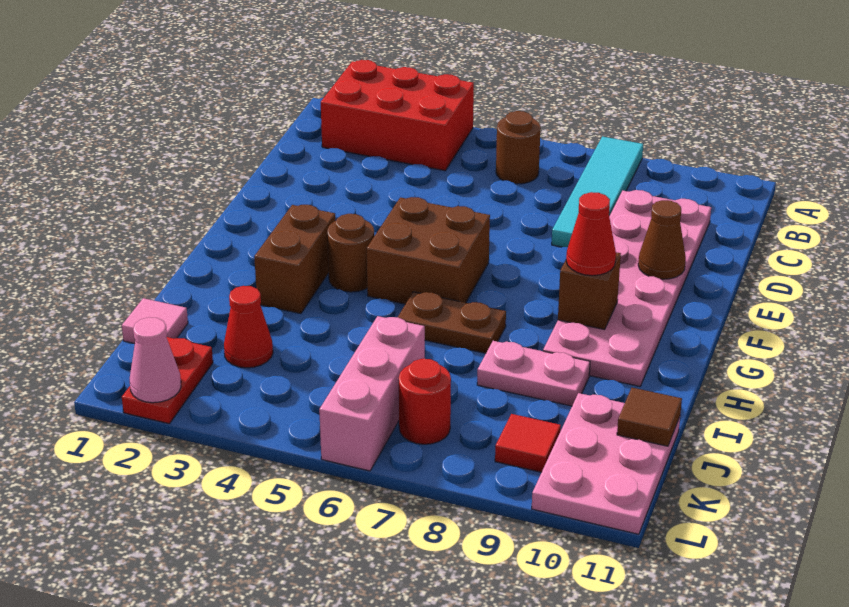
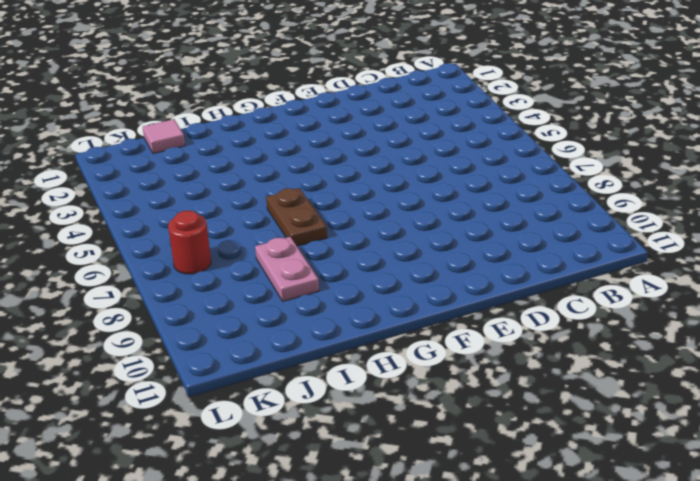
none -> red brick A2:B4 level 1
none -> cyan tile A8:D8 level 1
none -> brown round brick B6 level 1

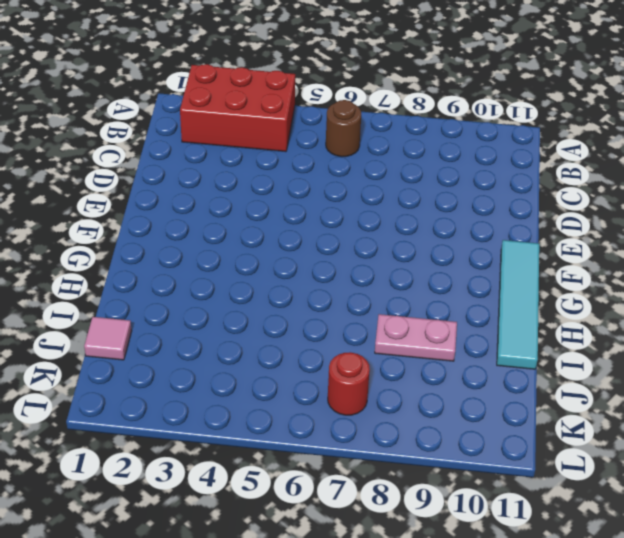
cyan tile F11:I11 level 1 -> cyan tile A8:D8 level 1
none -> pink plate C9:H10 level 1
none -> brown brick F5:G6 level 1
none -> brown brick G3:H3 level 1

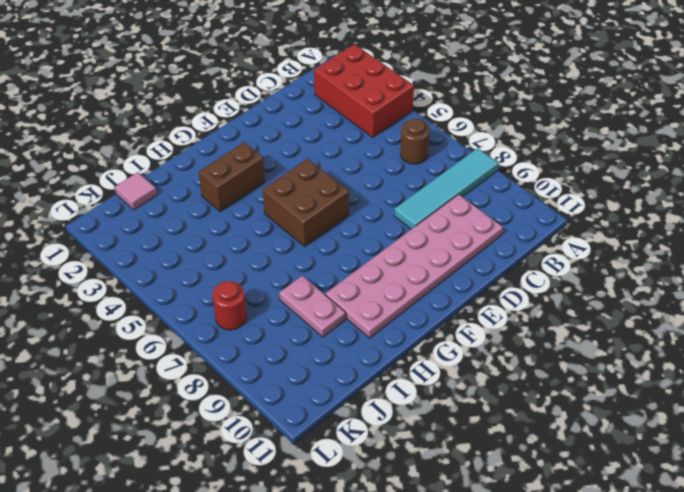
none -> brown round brick G4 level 1
none -> brown plate H6:H7 level 1
none -> red cone J3 level 1

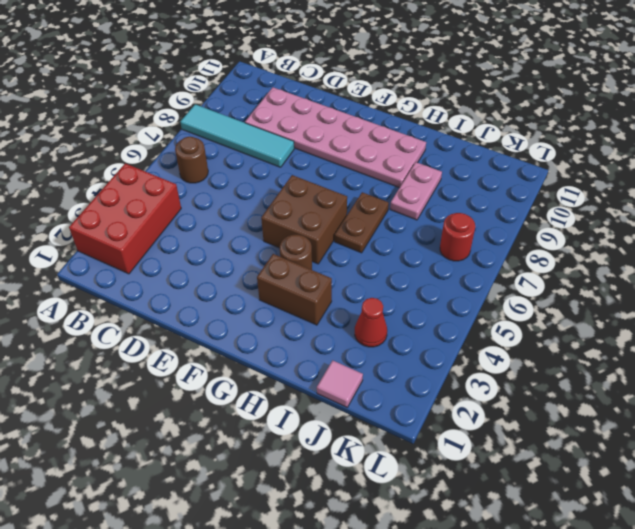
none -> pink brick J6:L6 level 1
none -> pink plate J10:L11 level 1
none -> red plate K2:L2 level 1

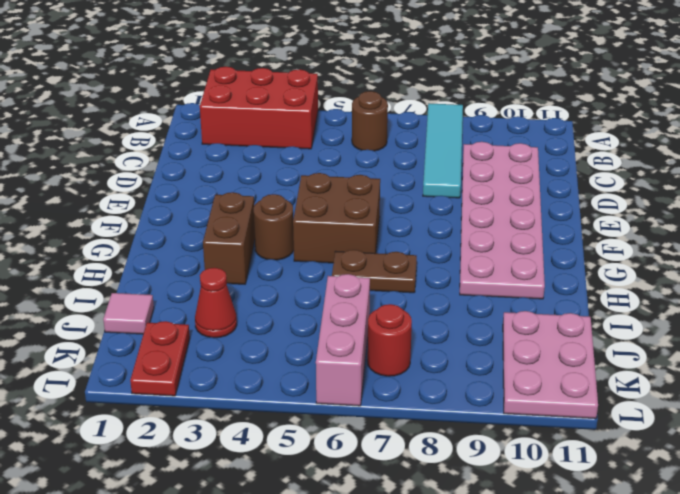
none -> pink plate I8:I9 level 1
none -> red tile K9 level 1
none -> brown cone E10 level 2

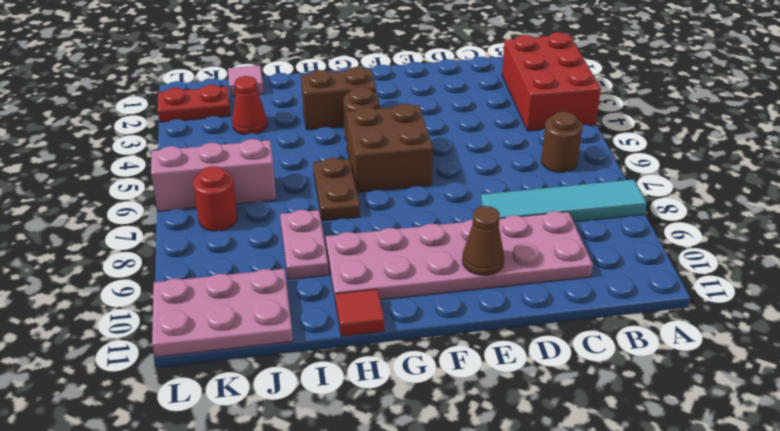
red tile H11 level 1 -> red tile K9 level 1
none -> brown brick G9 level 2
none -> brown tile J11 level 2
none -> pink cone L2 level 2

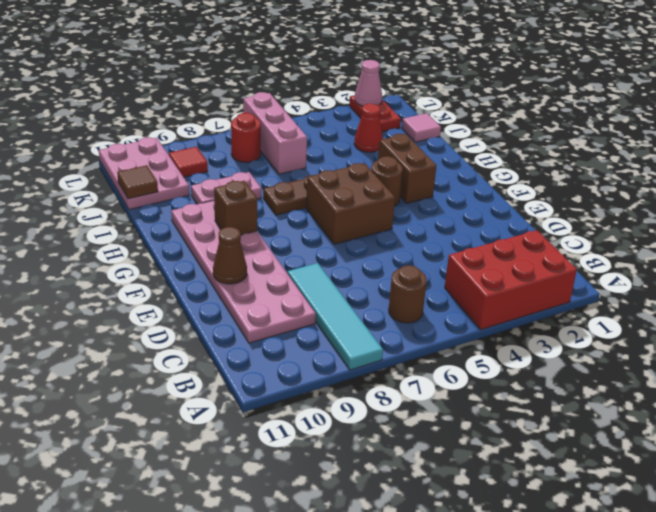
none -> red cone G9 level 3

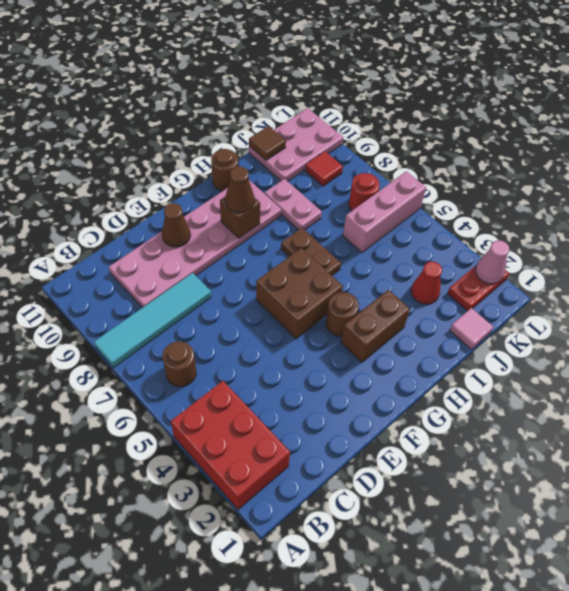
brown cone G9 level 3 -> red cone G9 level 3
brown round brick H11 level 1 -> none

